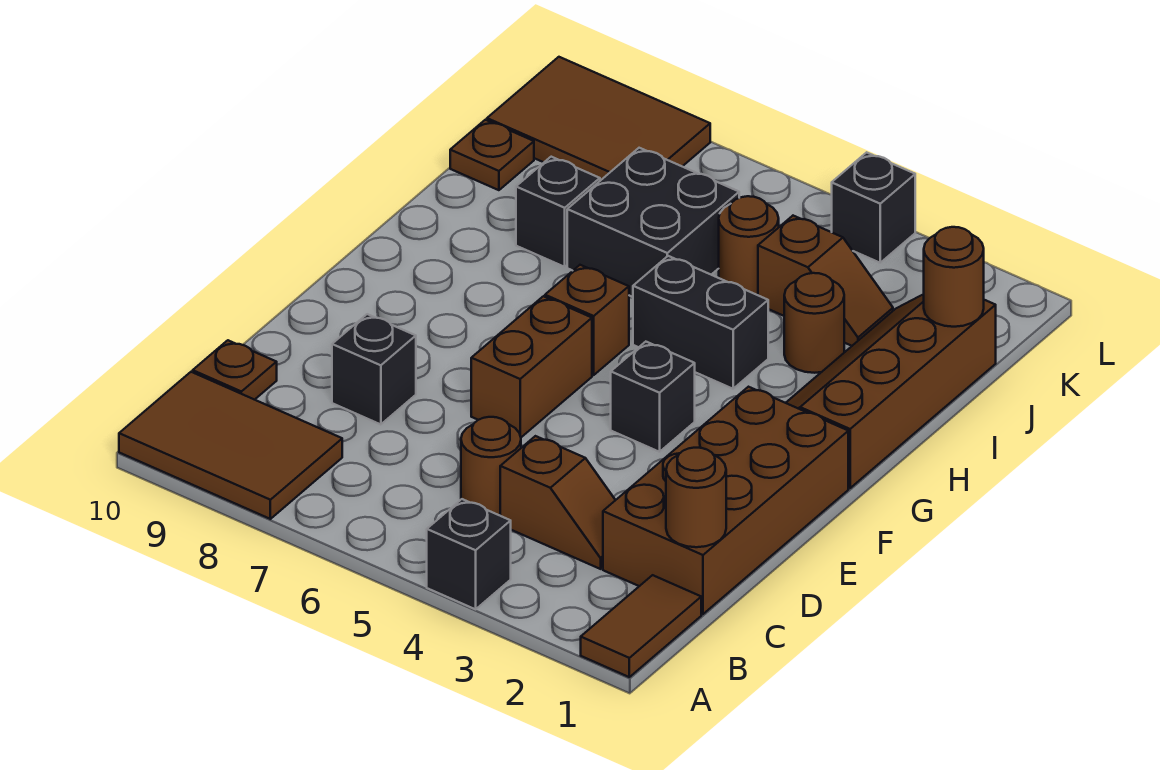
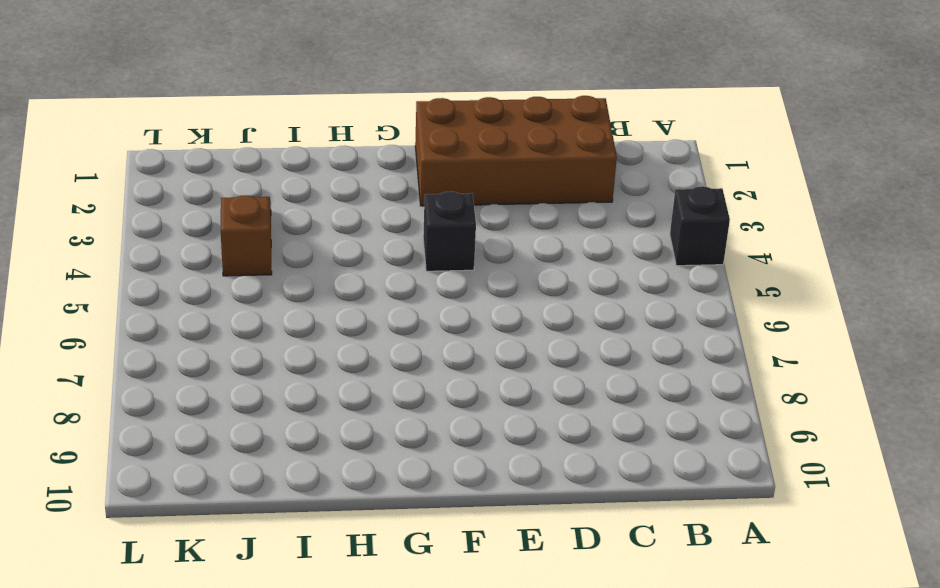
none -> brown tile A1:B1 level 1
none -> brown tile A8:B10 level 1
none -> brown slope C3:C4 level 1 top 4

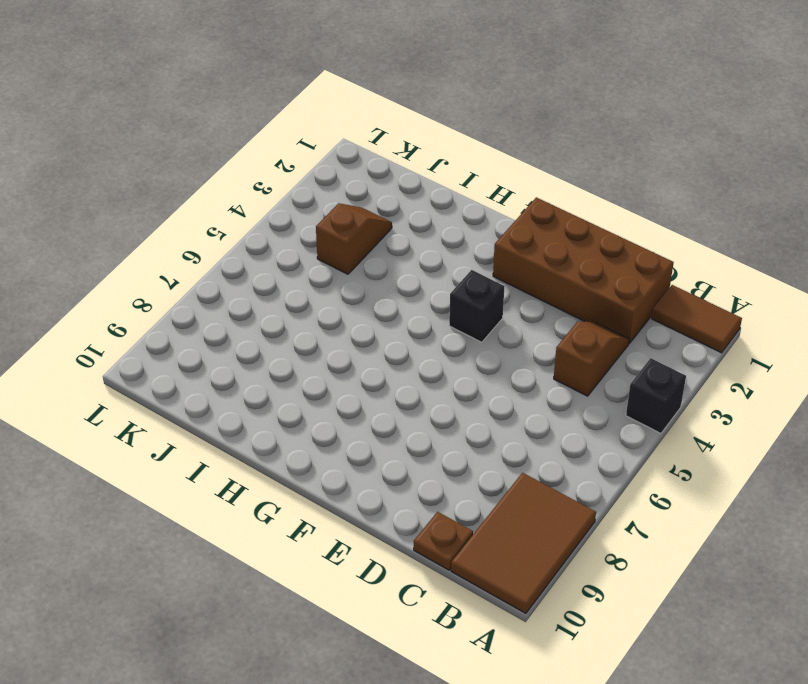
none -> brown round brick C5 level 1
none -> black brick D8 level 1
none -> brown brick E6:F6 level 1

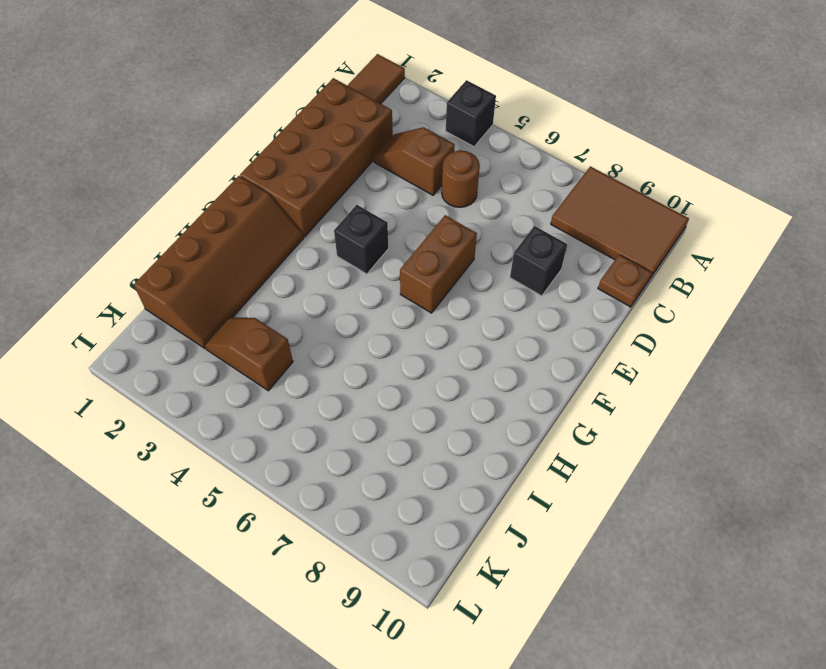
none -> brown brick G6 level 1
none -> black brick H4:H5 level 1
none -> brown round brick I3 level 1

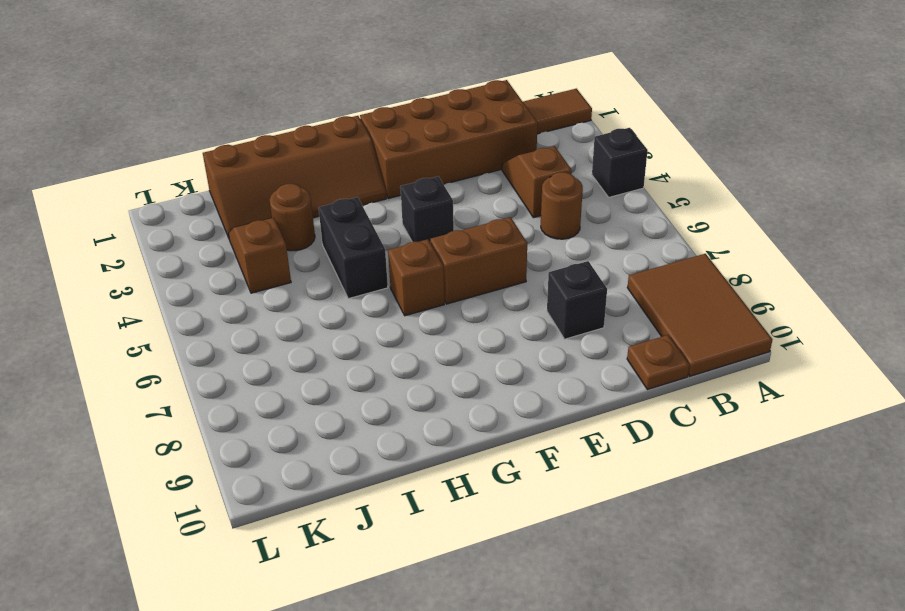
none -> black brick I6:J7 level 1
none -> black brick I8 level 1
none -> brown round brick J5 level 1

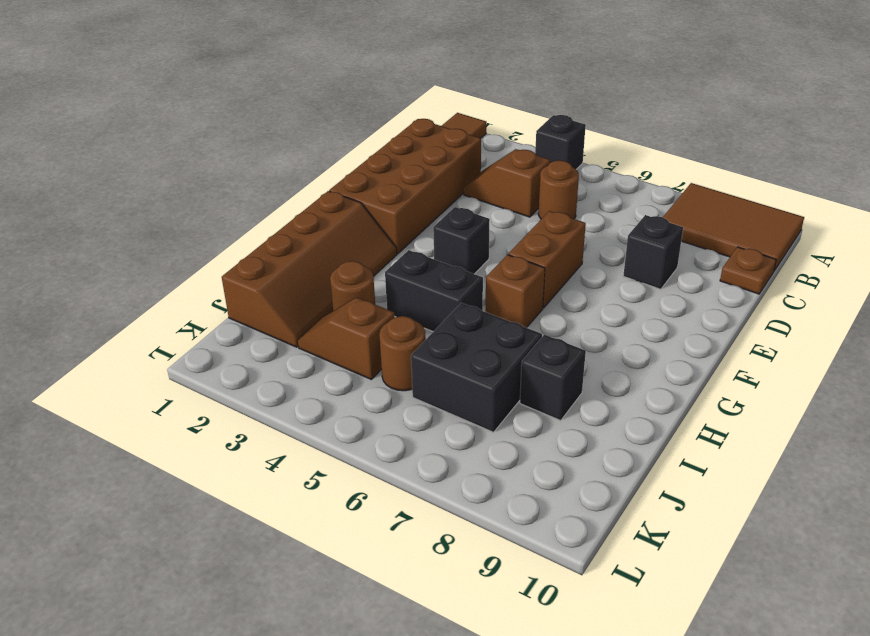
none -> brown plate J10 level 1
none -> brown tile K8:L10 level 1
none -> black brick L4 level 1

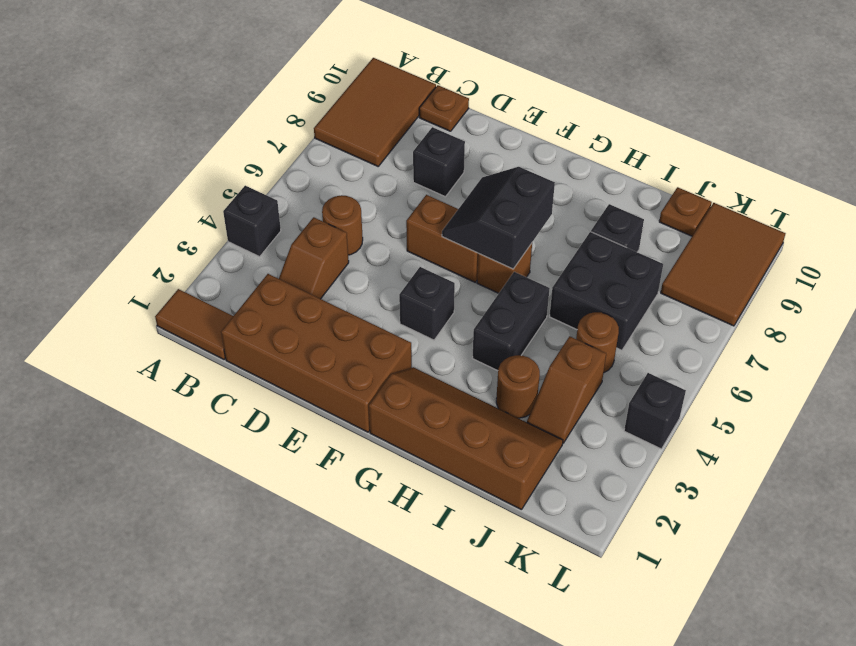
black slope F6:G7 level 2 top G -> none
none -> brown round brick C1 level 2
none -> brown round brick J1 level 2

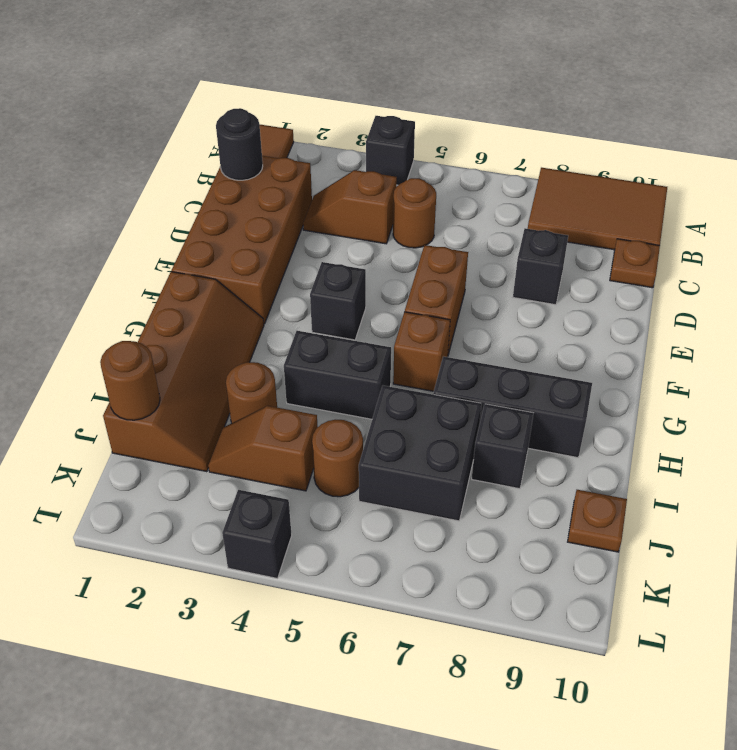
black round brick C1 level 2 -> brown round brick C1 level 2
black brick H7:H9 level 1 -> none
none -> brown tile K8:L10 level 1

